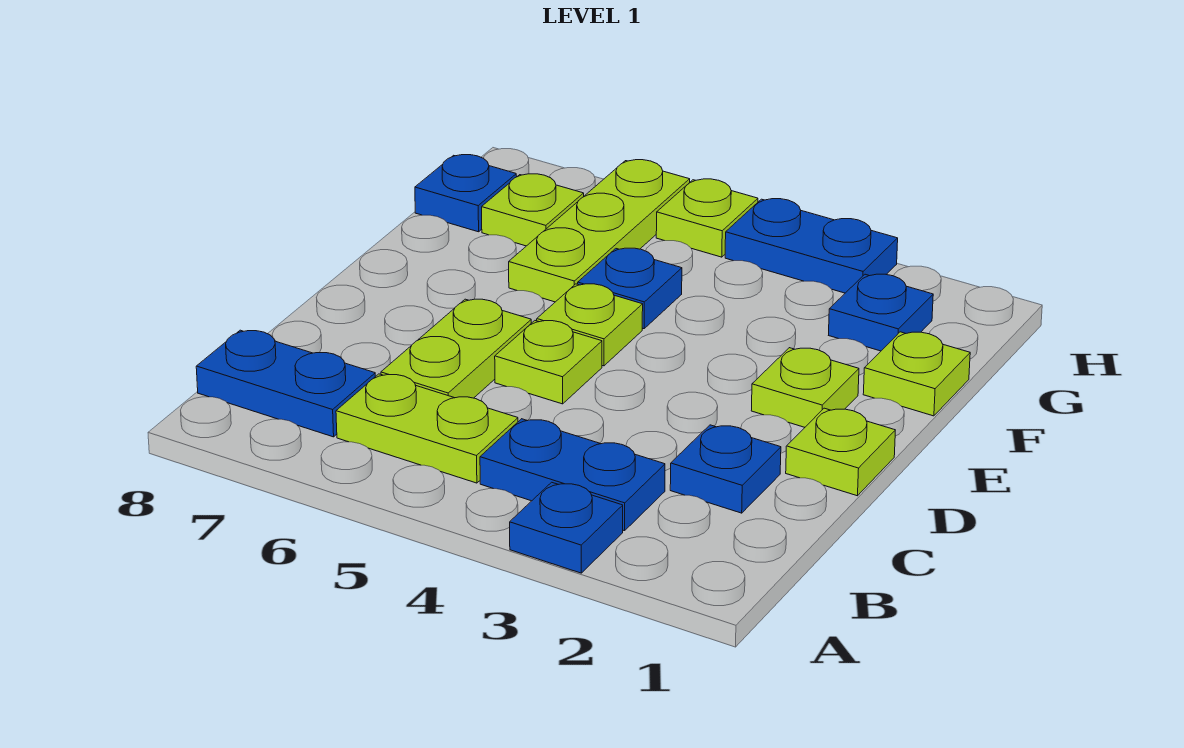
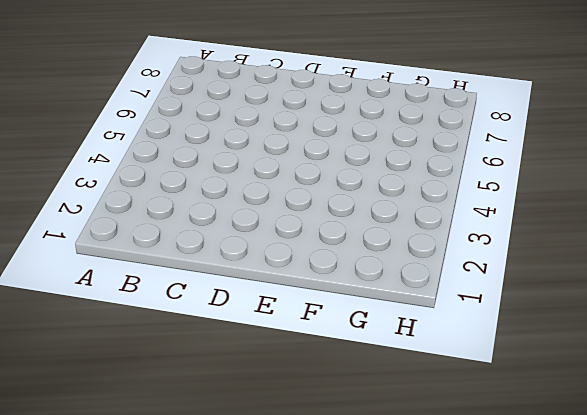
none -> blue plate A3 level 1
none -> blue plate B3:B4 level 1
none -> lime plate B5:B6 level 1

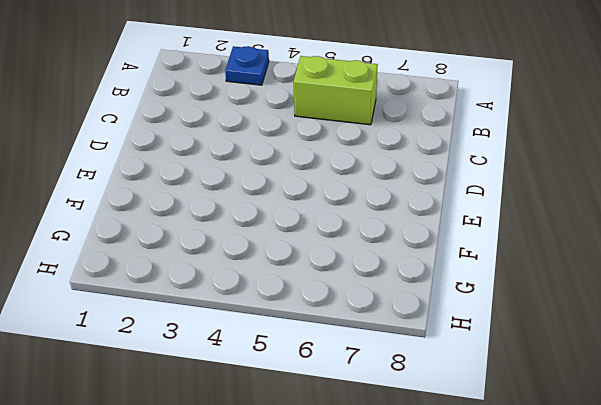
lime brick B5:B6 level 1 -> lime plate B5:B6 level 1
none -> blue plate B3:B4 level 1
none -> blue plate B7:B8 level 1
none -> blue plate C2 level 1

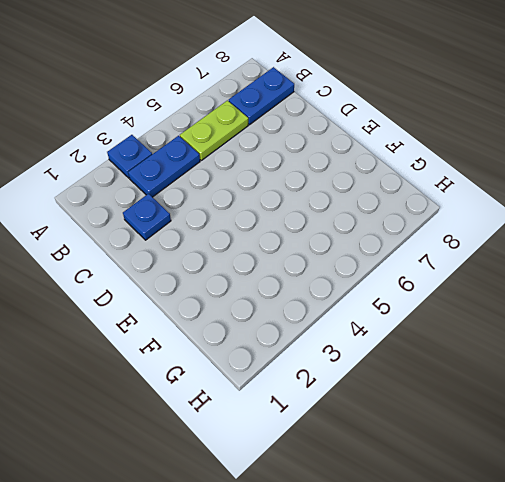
none -> lime plate C6:D6 level 1
none -> lime plate D1 level 1
none -> lime plate D5 level 1

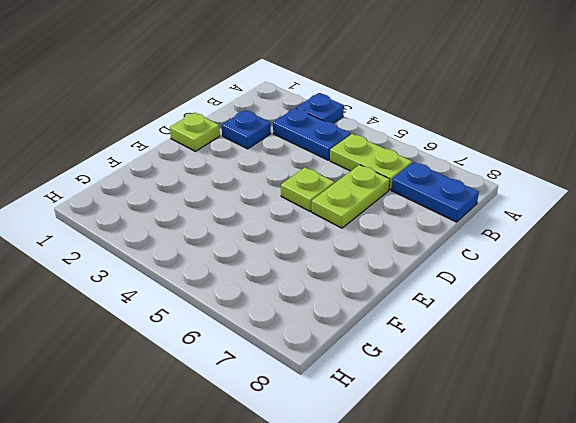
none -> lime plate E2 level 1
none -> lime plate E5 level 1
none -> lime plate F1 level 1

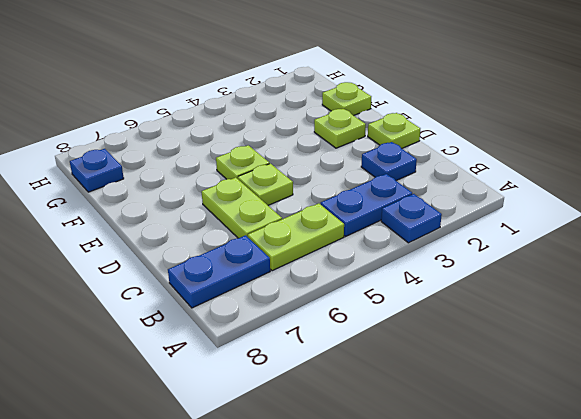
none -> blue plate F5 level 1
none -> lime plate F6:H6 level 1
none -> blue plate G2 level 1

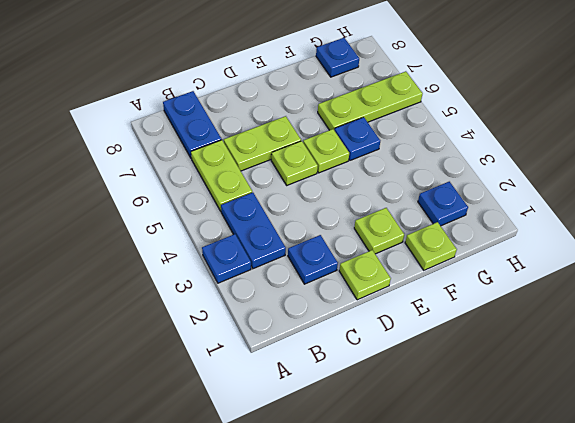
none -> lime plate G7 level 1
none -> blue plate H3:H4 level 1
none -> lime plate H5 level 1

